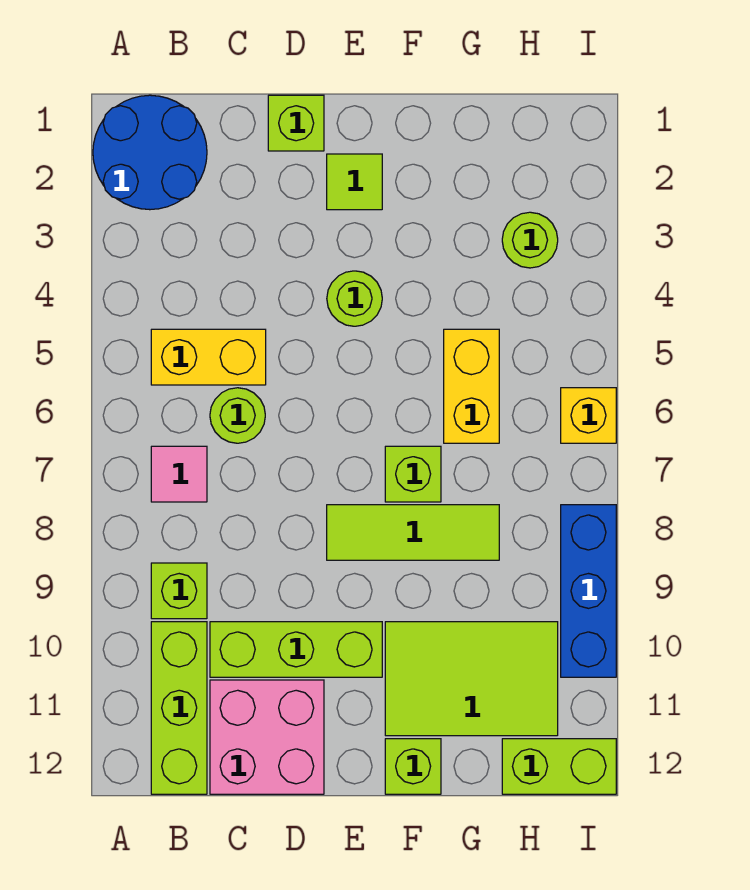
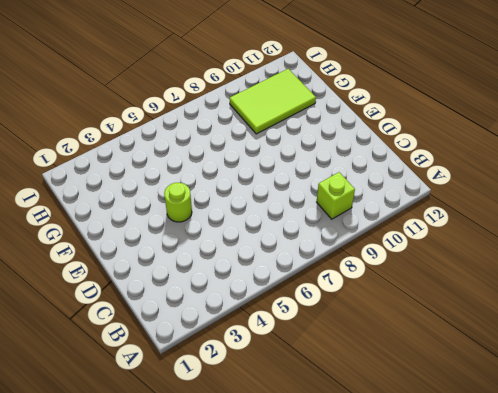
lime tile G9:H11 level 1 -> lime tile F10:H11 level 1
none -> blue round brick A1:B2 level 1
none -> yellow brick B5:C5 level 1
none -> pink tile B7 level 1

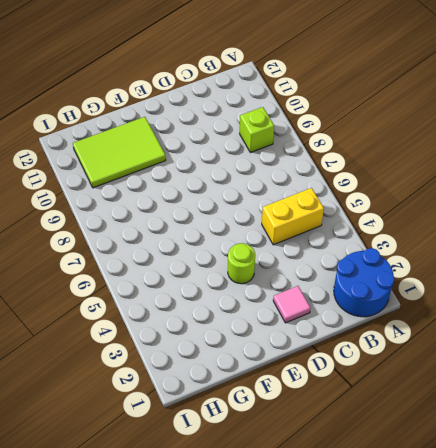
pink tile D2 level 1 -> pink tile B7 level 1
none -> lime brick B10:B12 level 1
none -> lime round brick C6 level 1
none -> lime brick C10:E10 level 1

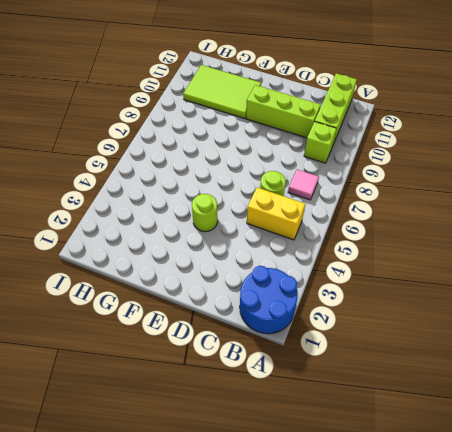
none -> pink brick C11:D12 level 1
none -> lime brick D1 level 1
none -> lime tile E2 level 1

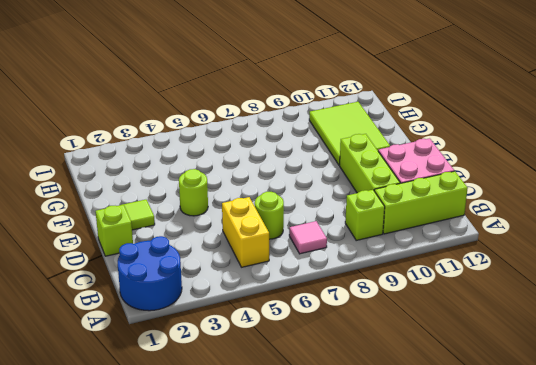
none -> lime tile E8:G8 level 1
none -> lime brick F7 level 1
none -> lime brick F12 level 1

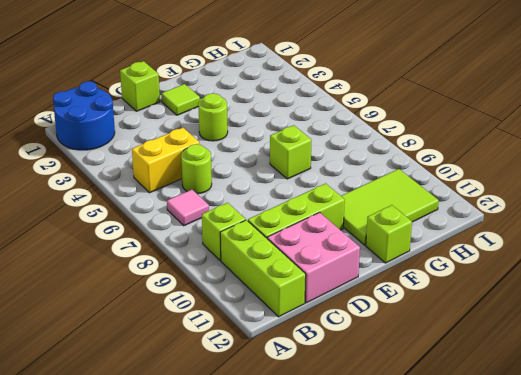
none -> lime tile E8:G8 level 1
none -> yellow brick G5:G6 level 1
none -> lime round brick H3 level 1

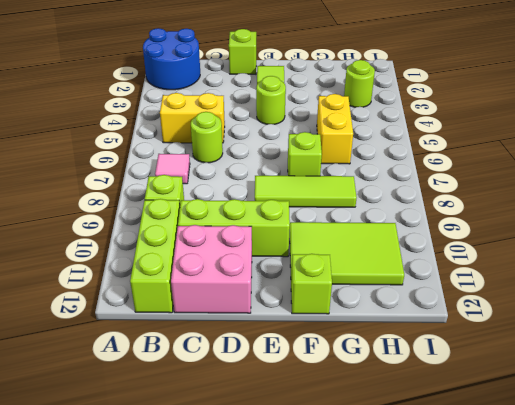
none -> lime brick H12:I12 level 1
none -> yellow brick I6 level 1
none -> blue brick I8:I10 level 1

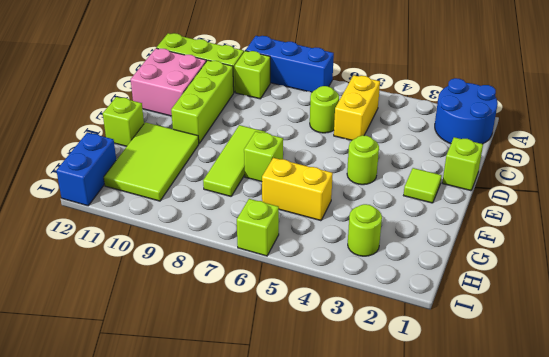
blue brick A7:A9 level 1 -> blue brick I8:I10 level 1
blue brick H12:I12 level 1 -> lime brick H12:I12 level 1
lime brick I6 level 1 -> yellow brick I6 level 1
none -> pink tile B7 level 1

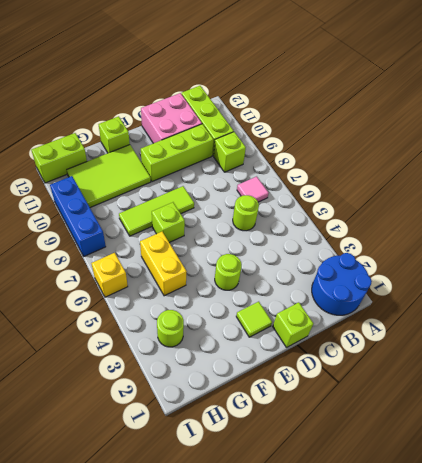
none -> yellow brick B5:C5 level 1

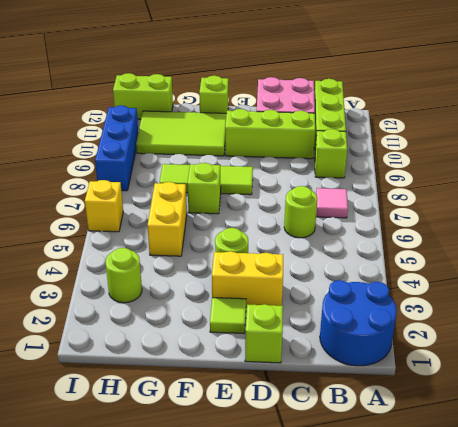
yellow brick D3:E3 level 1 -> yellow brick B5:C5 level 1

